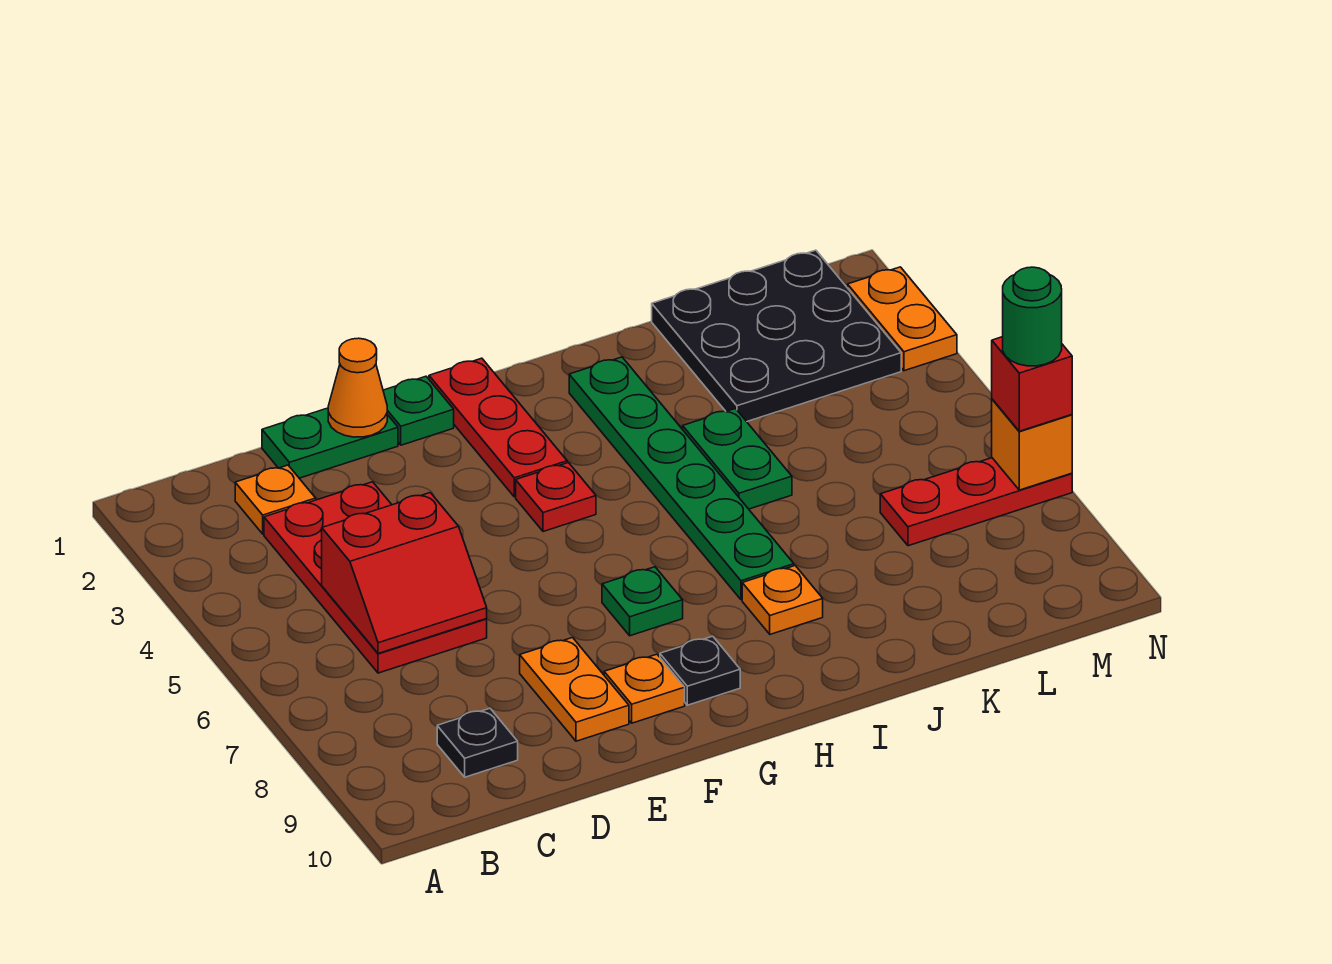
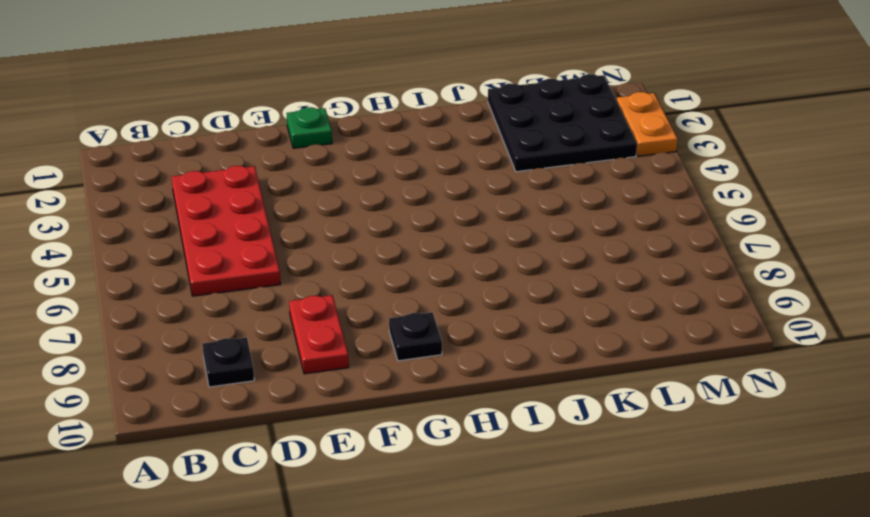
red plate E8:E9 level 1 -> orange plate E8:E9 level 1
none -> orange plate C2 level 1
none -> green plate D1:E1 level 1
none -> orange plate F9 level 1

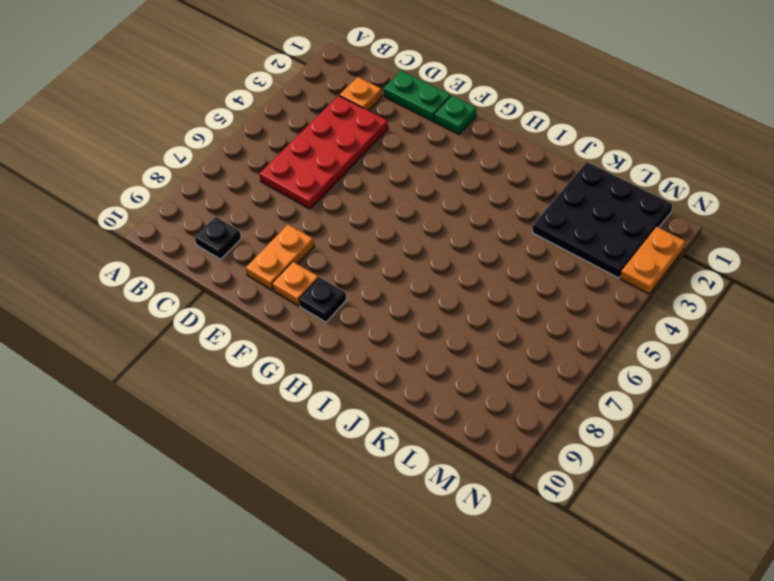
none -> red plate G1:G3 level 1
none -> red plate G4 level 1
none -> green plate G7 level 1

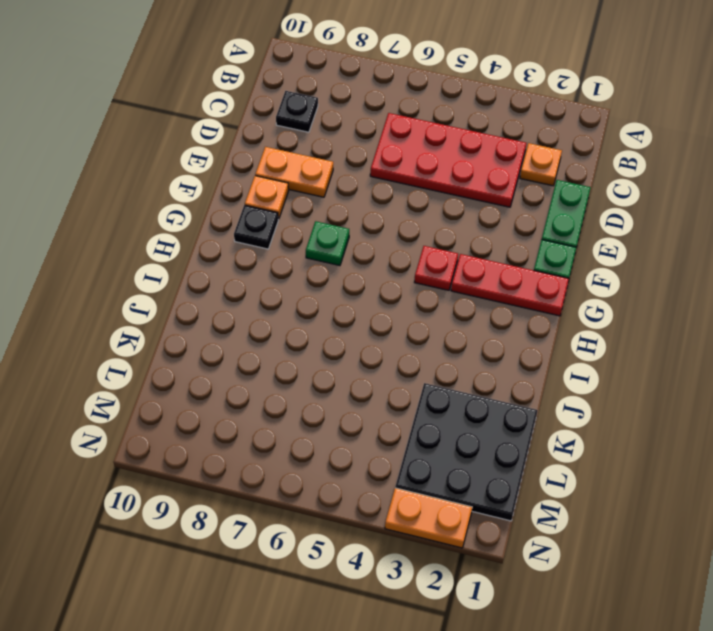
none -> green plate I2:I7 level 1
none -> orange plate I8 level 1
none -> green plate J4:J5 level 1

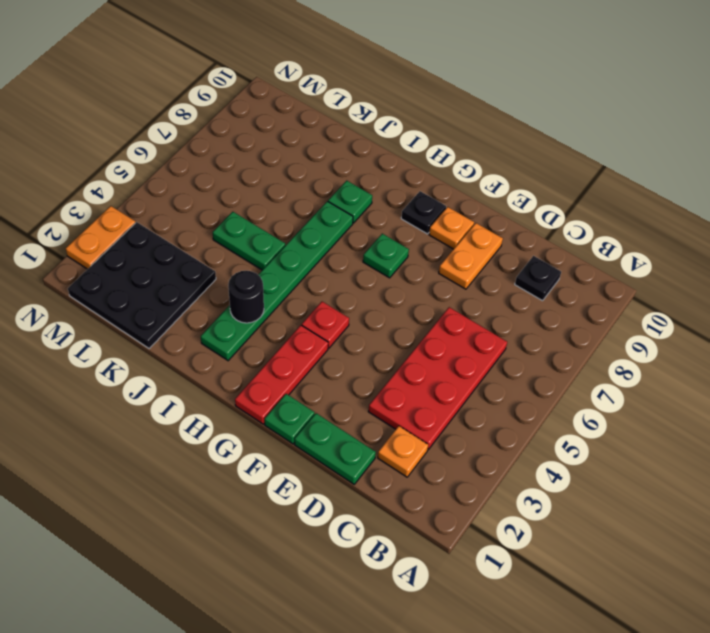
black round brick I3 level 2 -> none
green plate I8 level 1 -> orange plate I8 level 1
green plate J5:K5 level 1 -> green plate J4:J5 level 1
none -> red plate L7:N7 level 1
none -> red slope C5:D6 level 2 top 5
none -> orange cone E1 level 2

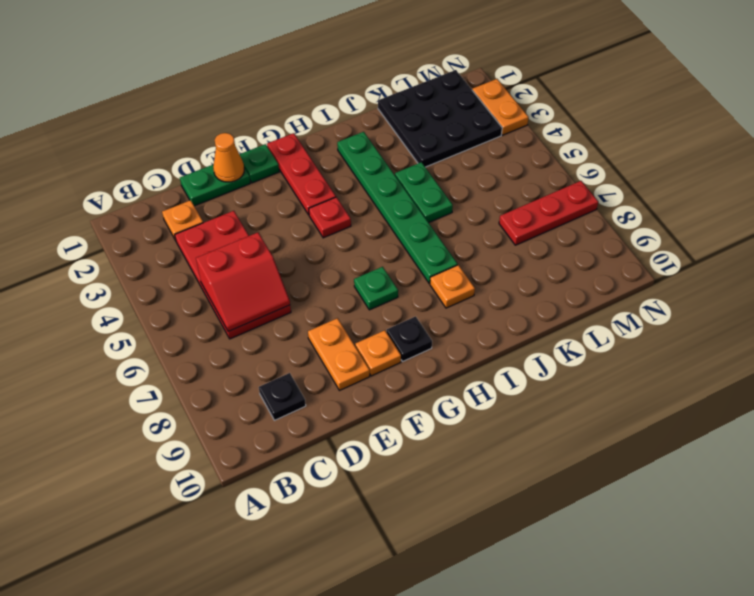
none -> orange brick N7 level 2
none -> red brick N7 level 3
none -> green round brick N7 level 4

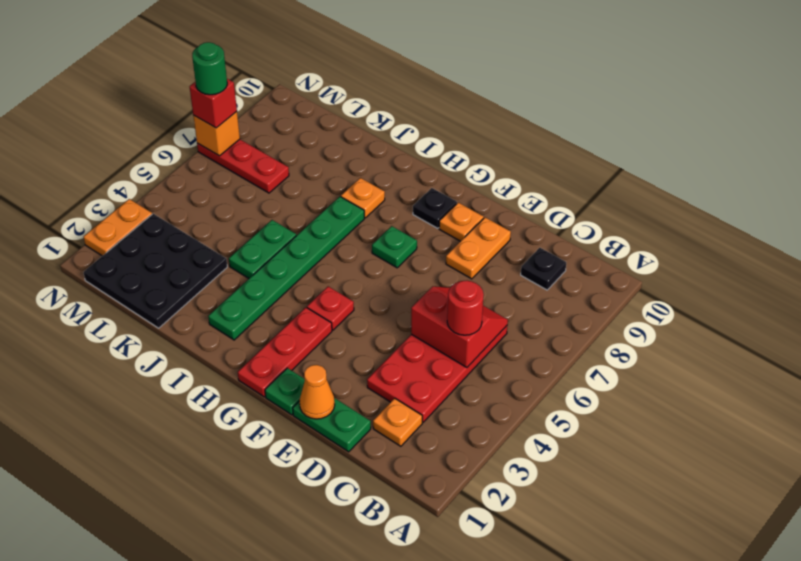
red round brick C5 level 3 -> none

